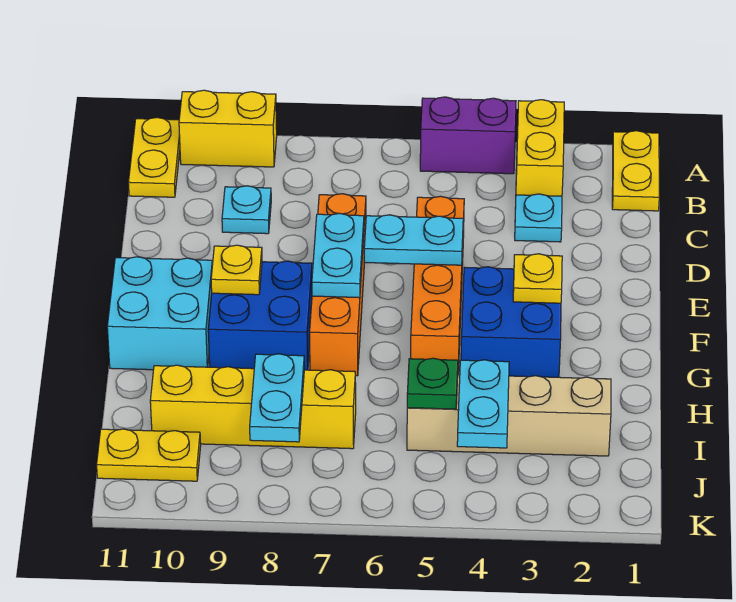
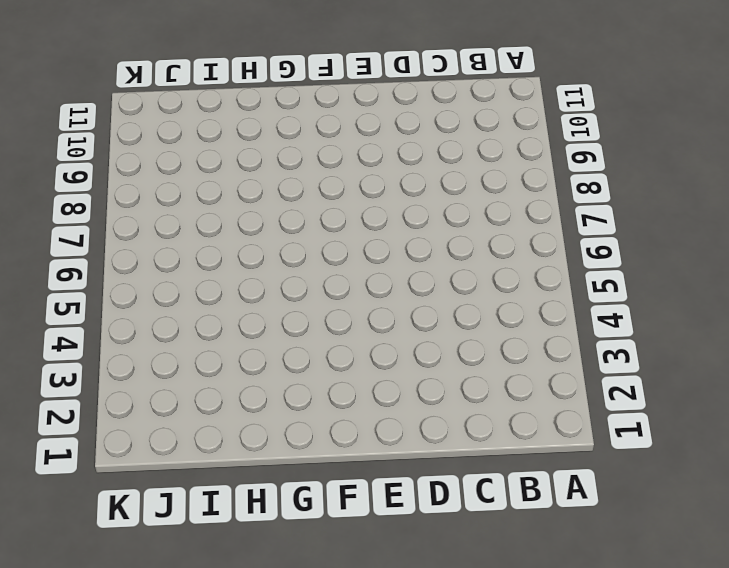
none -> yellow plate A1:B1 level 1
none -> yellow brick A3:B3 level 1
none -> purple brick A4:A5 level 1

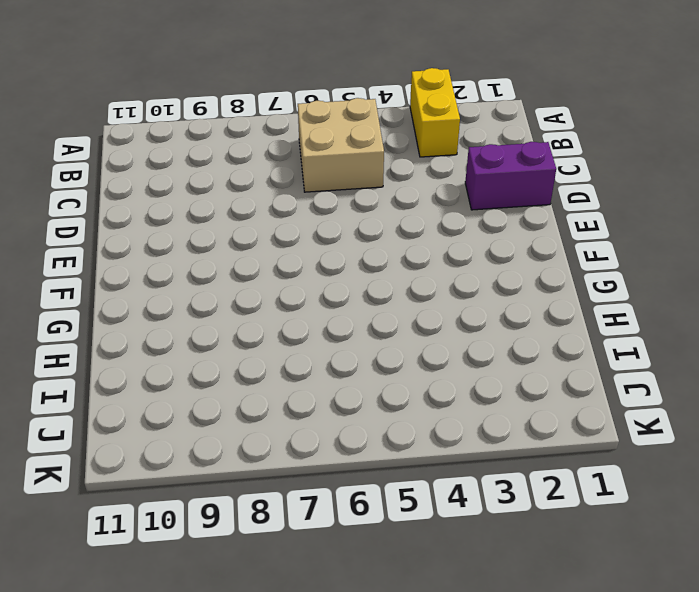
tan brick B5:C6 level 1 -> none
purple brick D1:D2 level 1 -> purple brick A4:A5 level 1
none -> yellow plate A1:B1 level 1
none -> yellow brick A9:A10 level 1
none -> yellow plate A11:B11 level 1

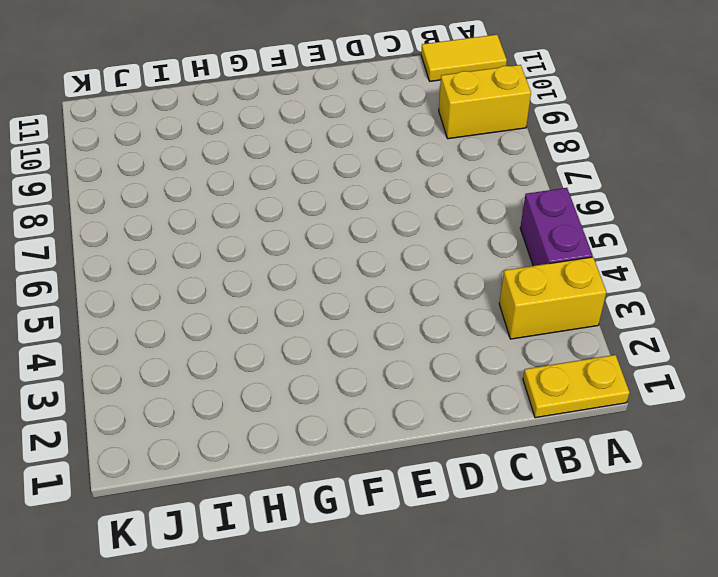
yellow brick A9:B9 level 1 -> yellow brick A9:A10 level 1
yellow tile A11:B11 level 1 -> yellow plate A11:B11 level 1
none -> cyan plate C3 level 1
none -> cyan plate C9 level 1
none -> orange brick D5:G5 level 1

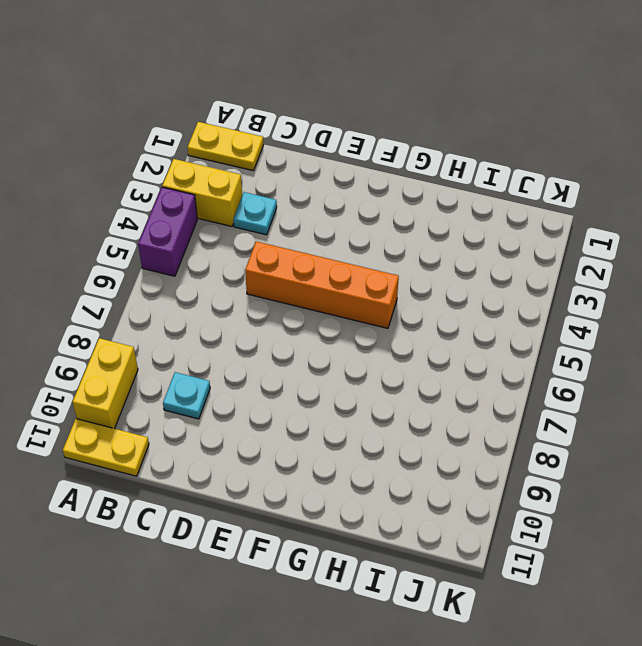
none -> orange brick D7:G7 level 1
none -> blue brick F3:G4 level 1
none -> blue brick F8:G9 level 1

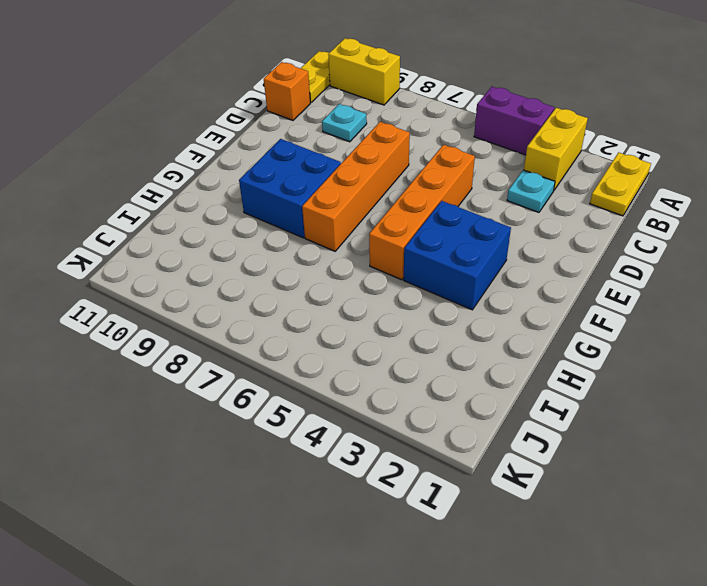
orange brick C11 level 1 -> none
none -> cyan brick F10:G11 level 1
none -> tan brick I2:I5 level 1
none -> yellow brick I7:I10 level 1

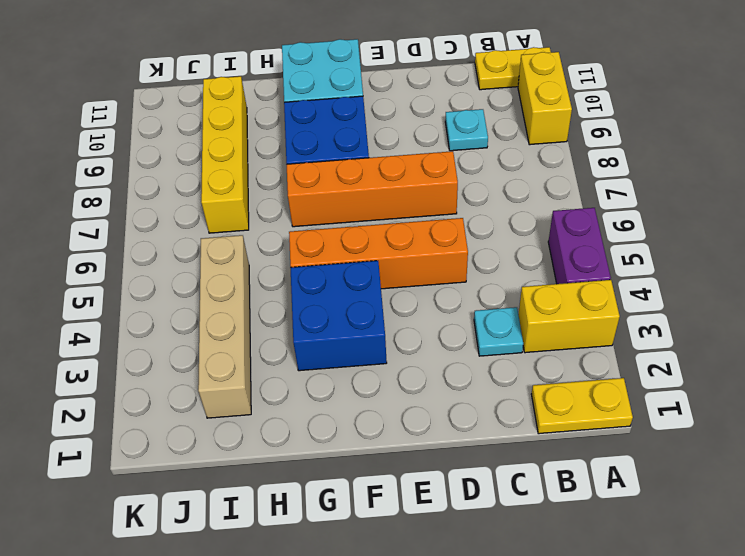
none -> yellow plate J10:J11 level 1
none -> cyan plate E5:E6 level 2
none -> cyan plate E7:F7 level 2

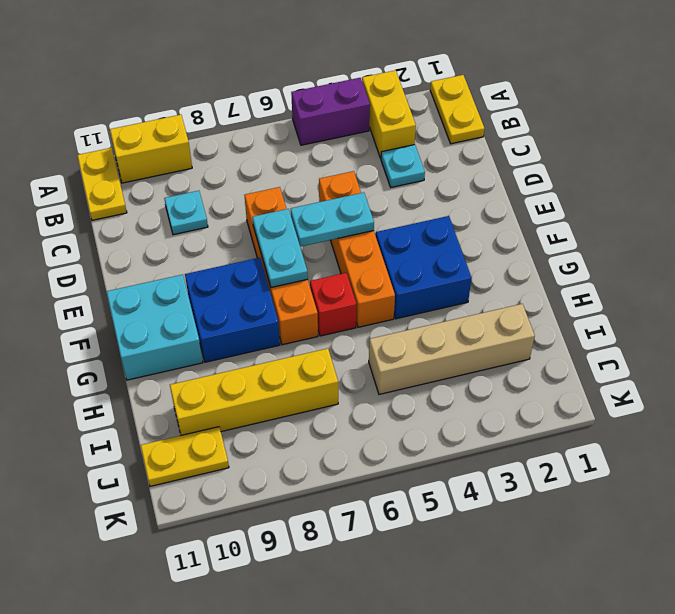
red brick G6 level 1 -> none
none -> yellow plate F3 level 2
none -> yellow plate F9 level 2
none -> cyan plate I4:J4 level 2

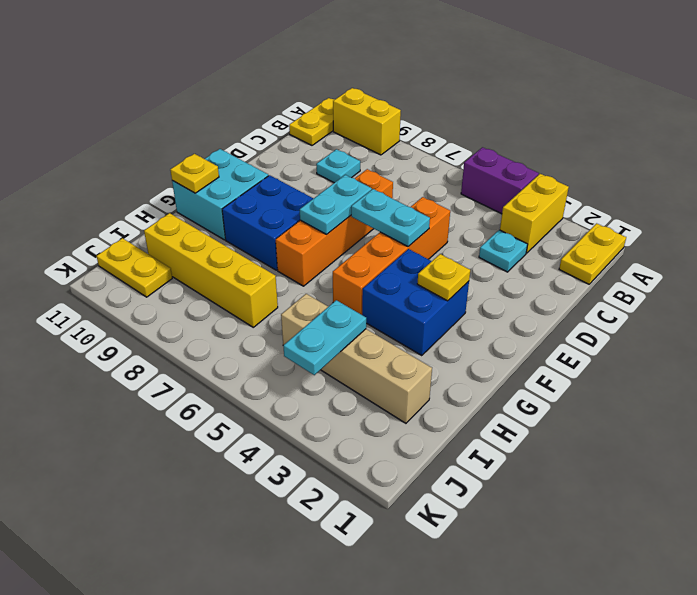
yellow plate G11 level 2 -> yellow plate F9 level 2
none -> green plate I5 level 2
none -> cyan plate I8:J8 level 2

